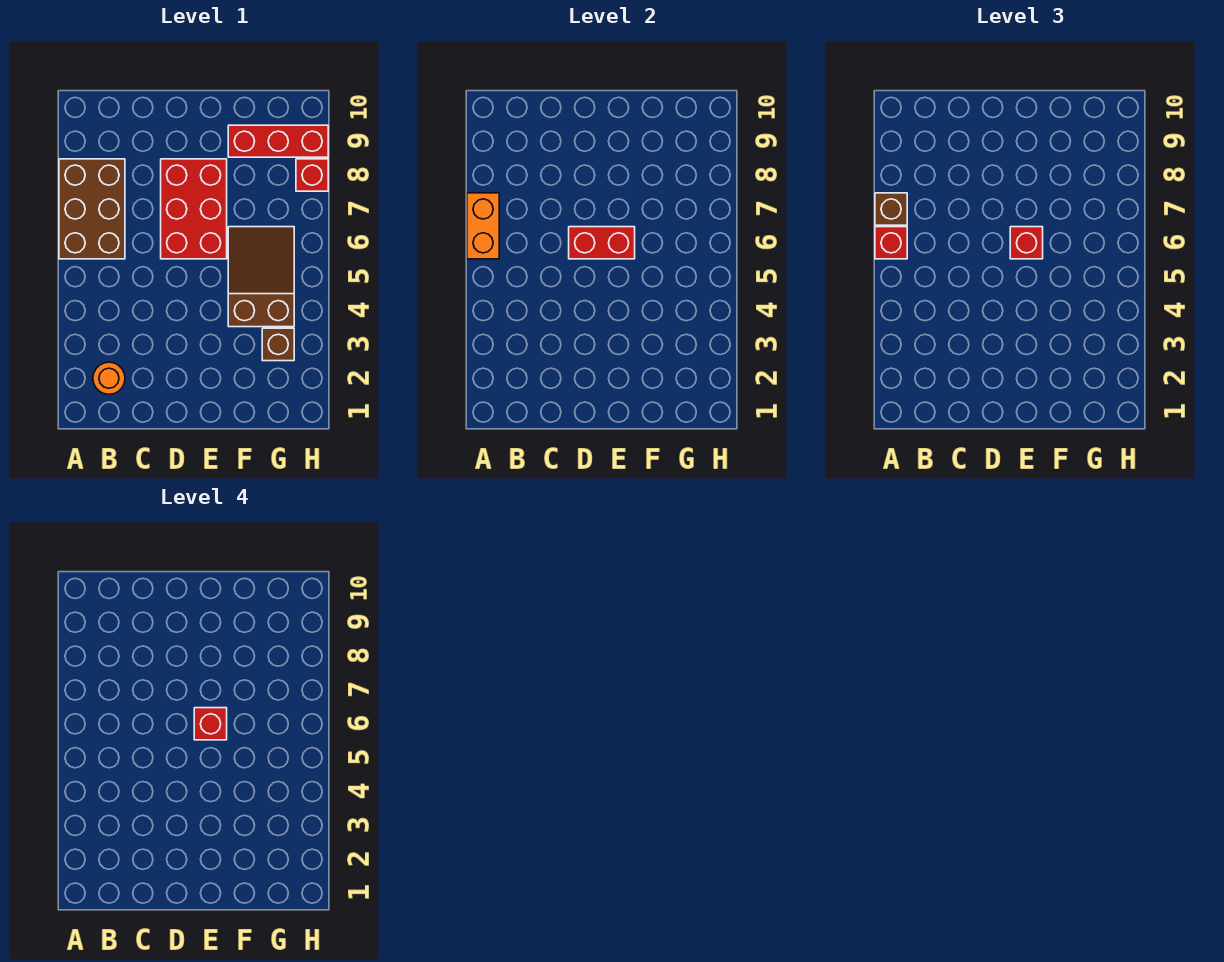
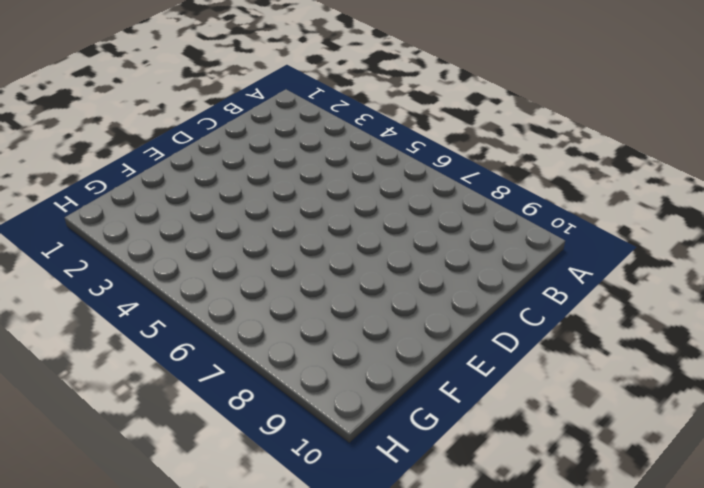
none -> brown brick A6:B8 level 1
none -> orange round brick B2 level 1
none -> red brick D6:E8 level 1

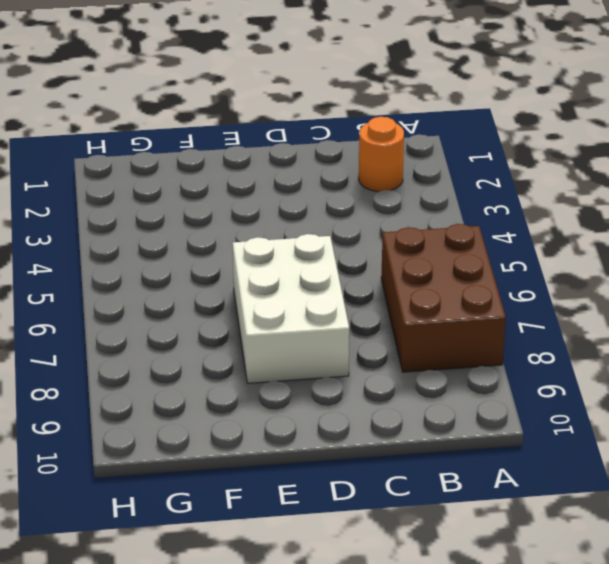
white brick D6:E8 level 1 -> red brick D6:E8 level 1
none -> brown slope F4:G6 level 1 top 4
none -> red brick F9:H9 level 1
none -> brown brick G3 level 1

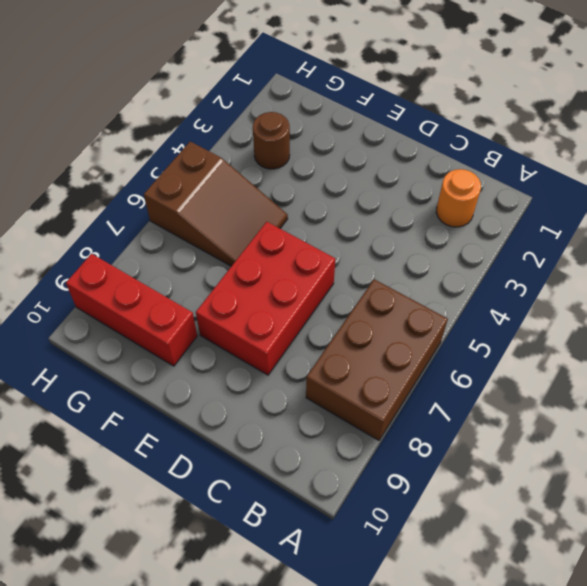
brown slope F5:H6 level 1 top H -> brown slope F4:G6 level 1 top 4
brown round brick G3 level 1 -> brown brick G3 level 1
none -> red brick H8 level 1
none -> orange brick A6:A7 level 2
none -> red brick D6:E6 level 2

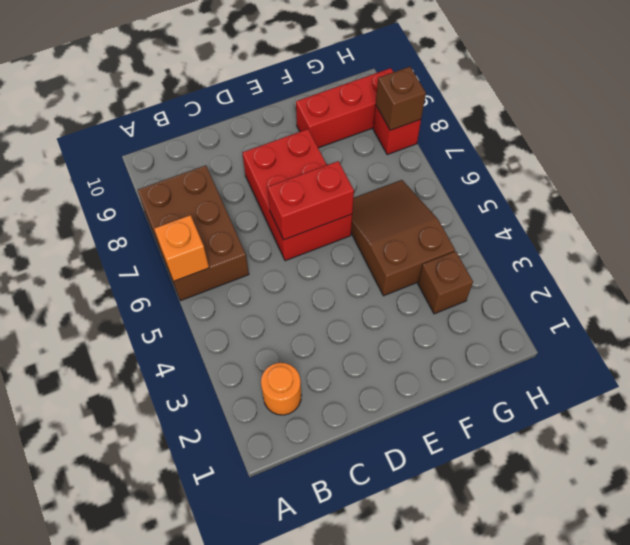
orange brick A6 level 2 -> orange brick A6:A7 level 2
brown brick H8 level 2 -> brown brick A7 level 3
none -> red brick A6 level 3
none -> red brick E6 level 3
none -> red brick E6 level 4

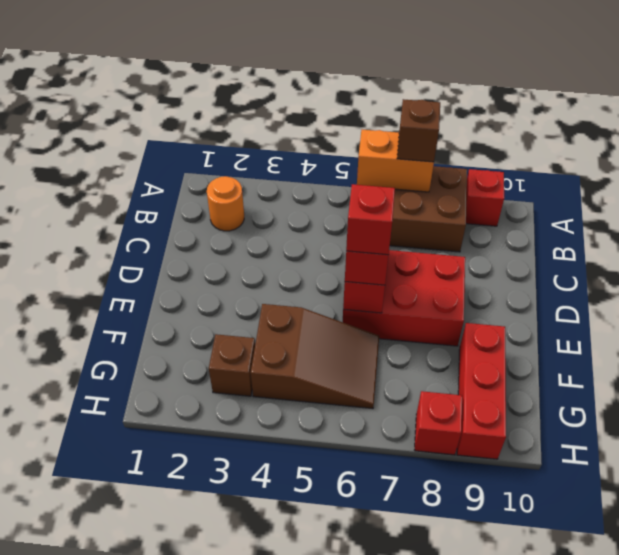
red brick A9 level 1 -> red brick A6 level 3

